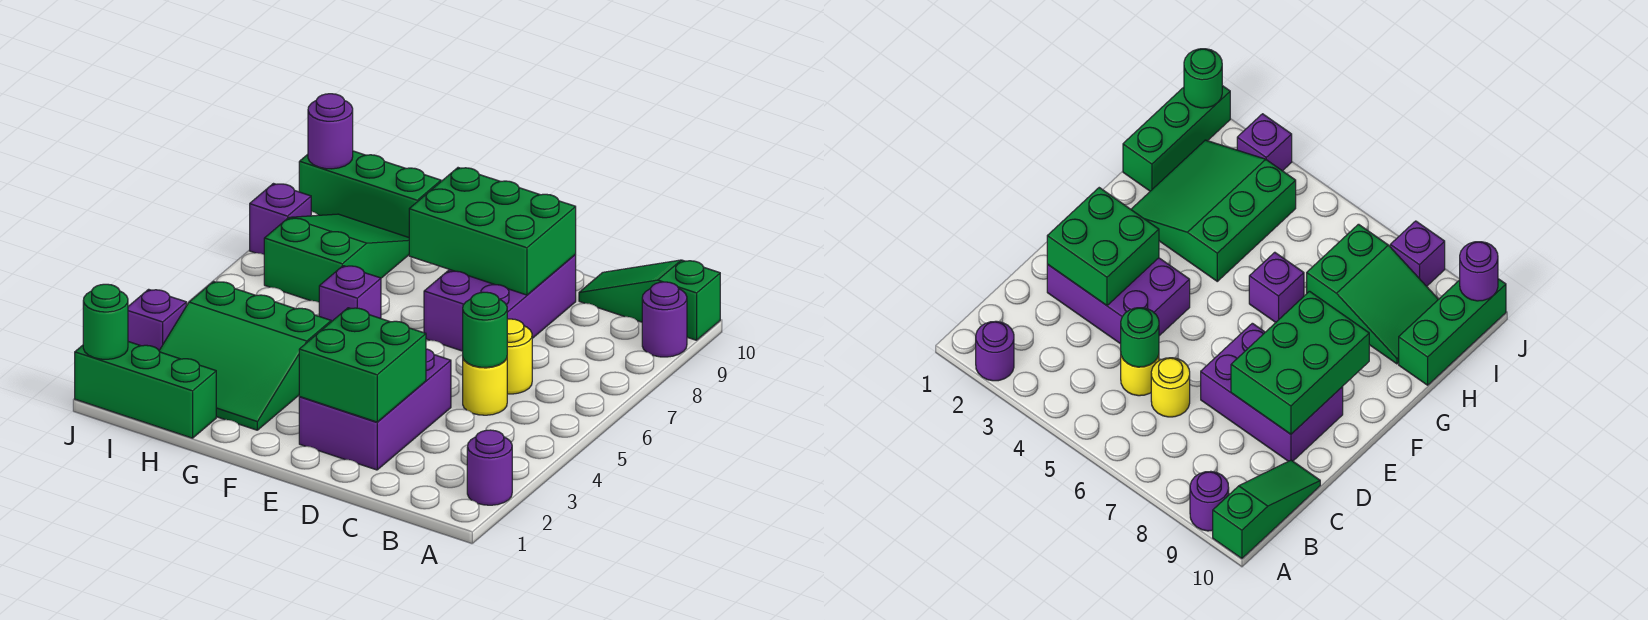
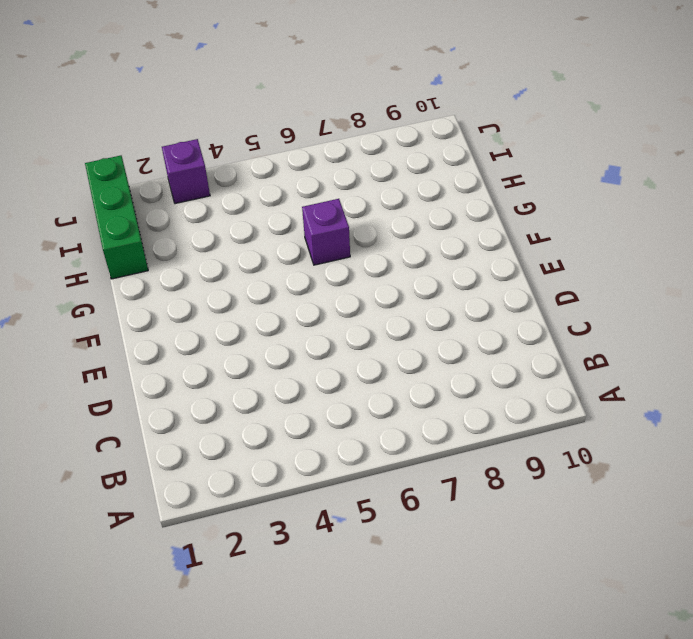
none -> purple round brick A2 level 1
none -> purple round brick A9 level 1
none -> green slope A10:C10 level 1 top A

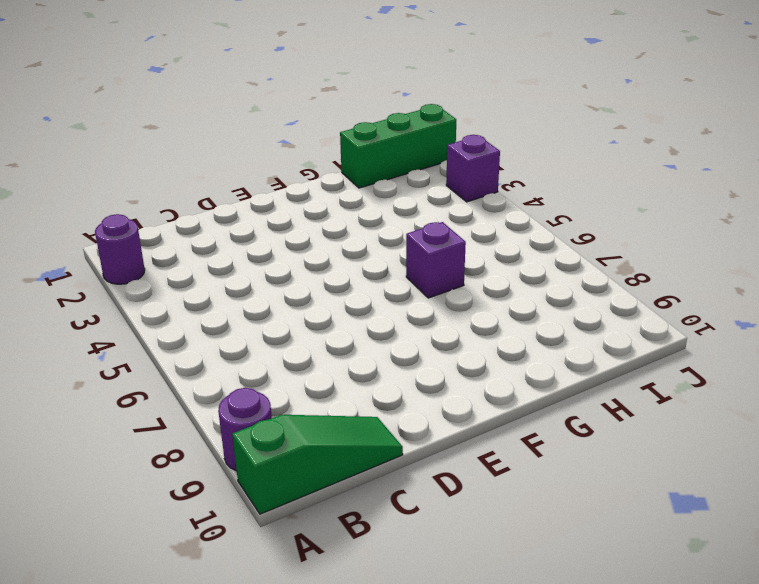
none -> yellow round brick C5 level 1
none -> yellow round brick C6 level 1
none -> purple brick D2:E4 level 1

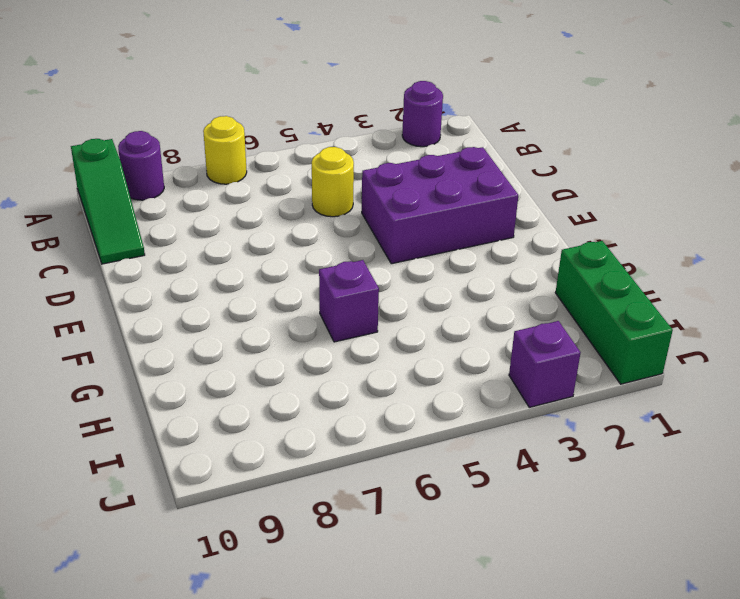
yellow round brick A7 level 1 -> yellow round brick C6 level 1
none -> purple brick D7:E9 level 1
none -> green slope G2:I4 level 1 top 4
none -> green slope H7:I9 level 1 top 7

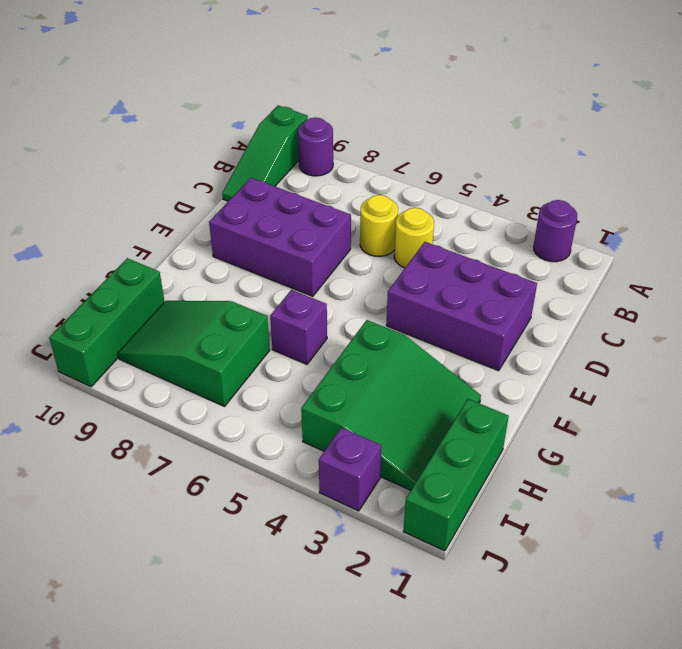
none -> purple brick J8 level 1
none -> green round brick C5 level 2
none -> green brick D2:E3 level 2

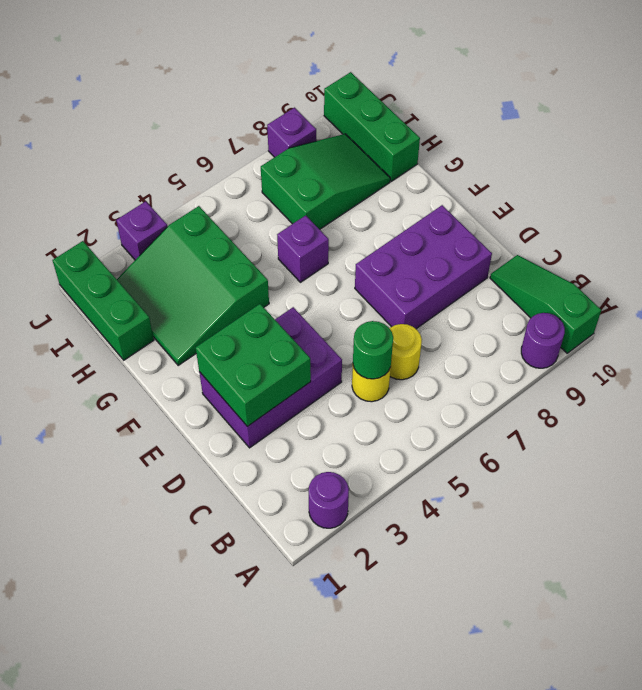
none -> green brick D8:F9 level 2
none -> green round brick J1 level 2
none -> purple round brick J10 level 2

